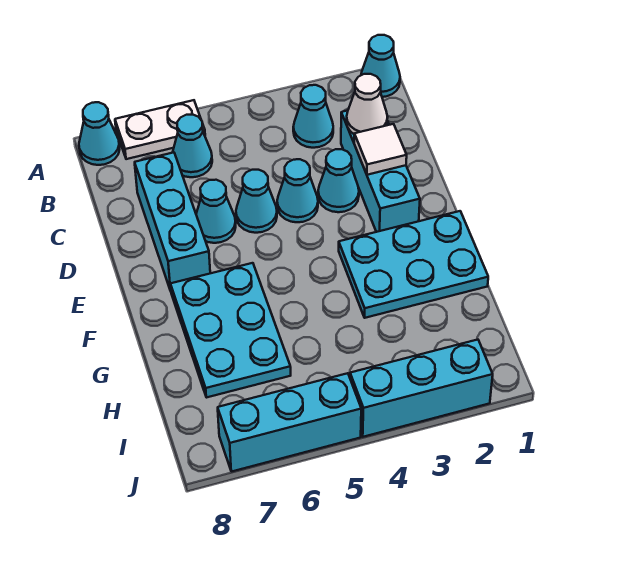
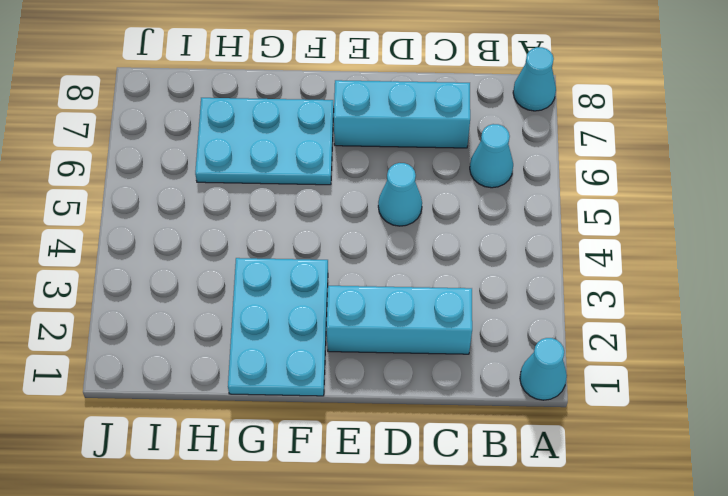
none -> white plate A6:A7 level 1
none -> cyan cone B3 level 1
none -> cyan cone D3 level 1

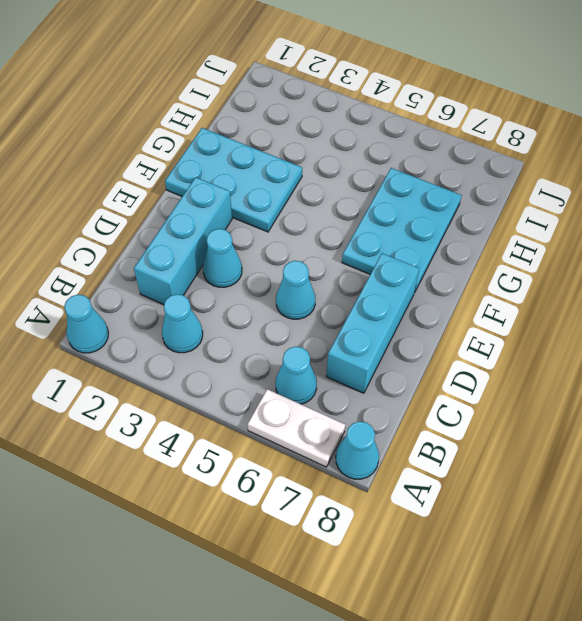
none -> cyan cone D4 level 1
none -> cyan cone D6 level 1
none -> cyan brick J2:J4 level 1

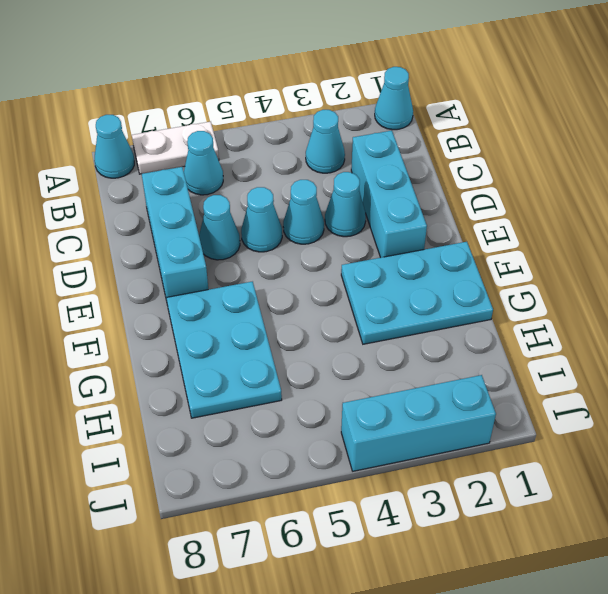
none -> cyan brick J5:J7 level 1
none -> white cone C2 level 2
none -> white tile D2 level 2

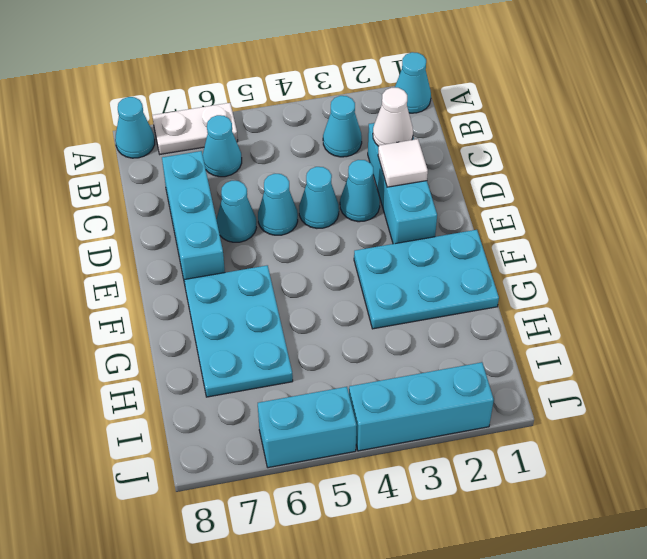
cyan brick J5:J6 level 1 -> cyan brick J5:J7 level 1

